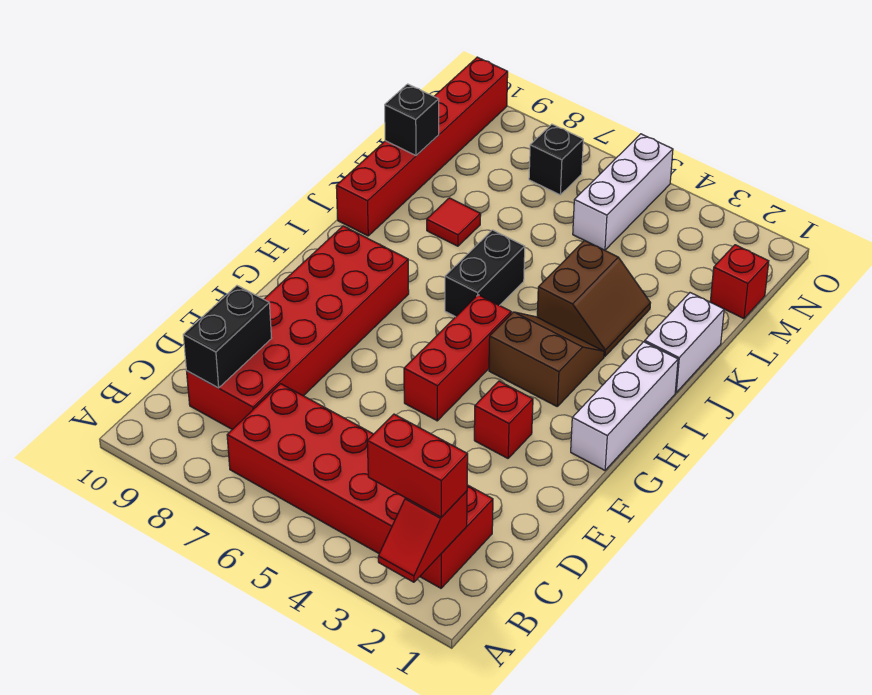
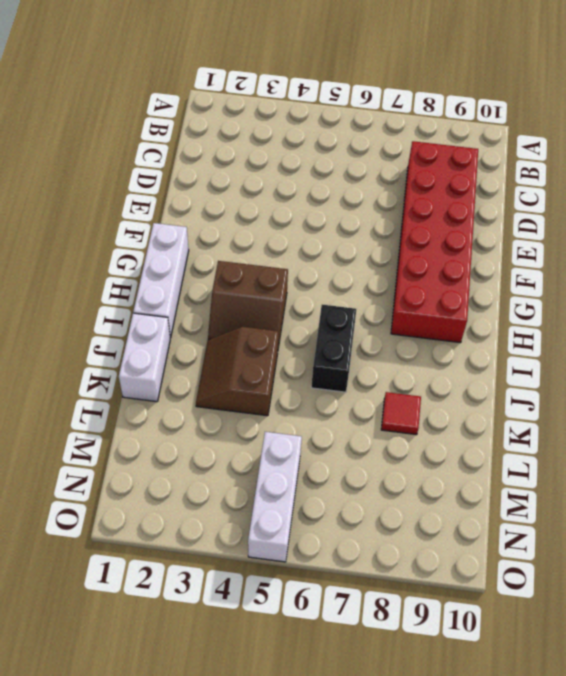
none -> red brick B2:C7 level 1
none -> red brick F3 level 1
none -> red brick F5:H5 level 1

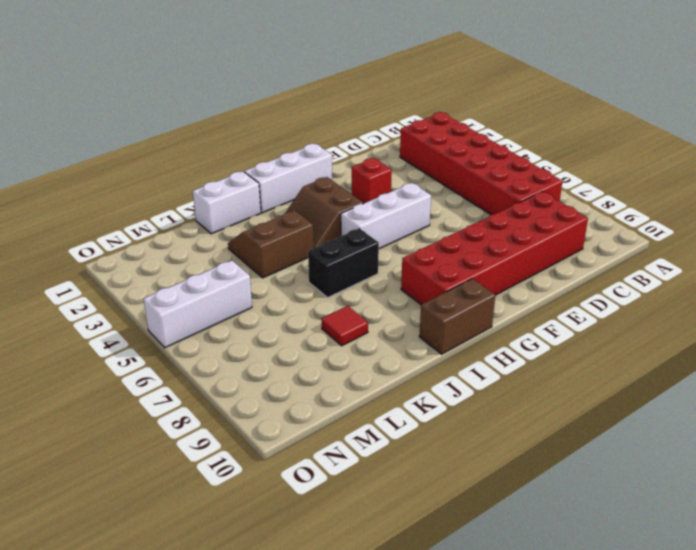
white brick F5:H5 level 1 -> red brick F5:H5 level 1
brown brick H10:I10 level 1 -> none
none -> red brick J10:O10 level 1
none -> red brick M1 level 1
none -> black brick N7 level 1

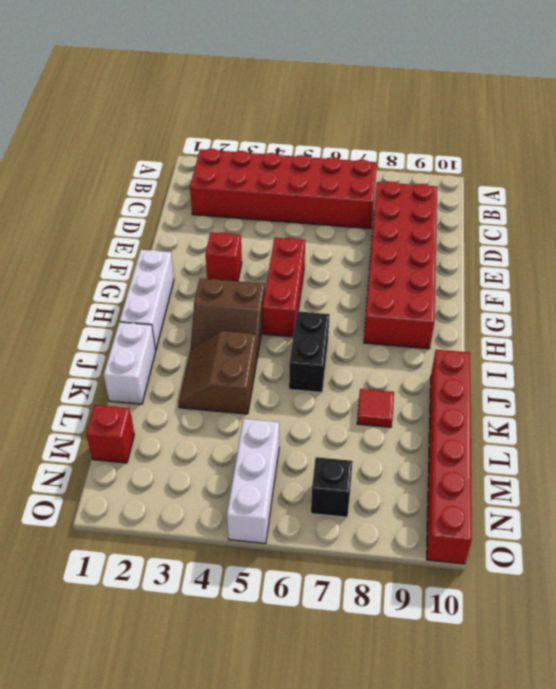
none -> red slope A2:B2 level 2 top B
none -> black brick C9:D9 level 2
none -> black brick L10 level 2

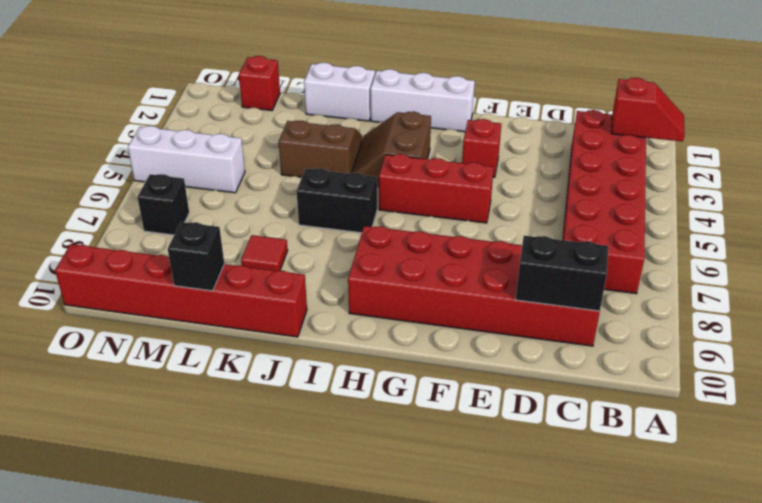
none -> red brick B2:B3 level 3

